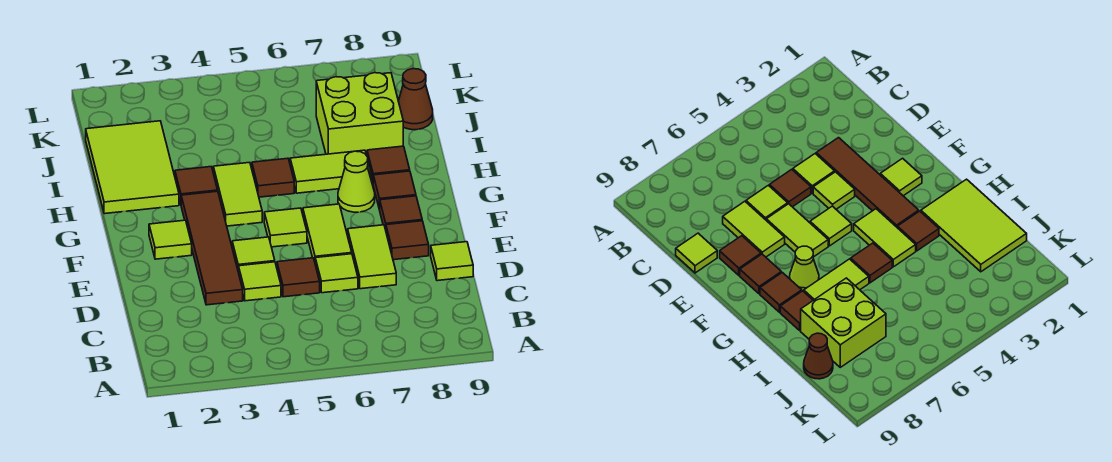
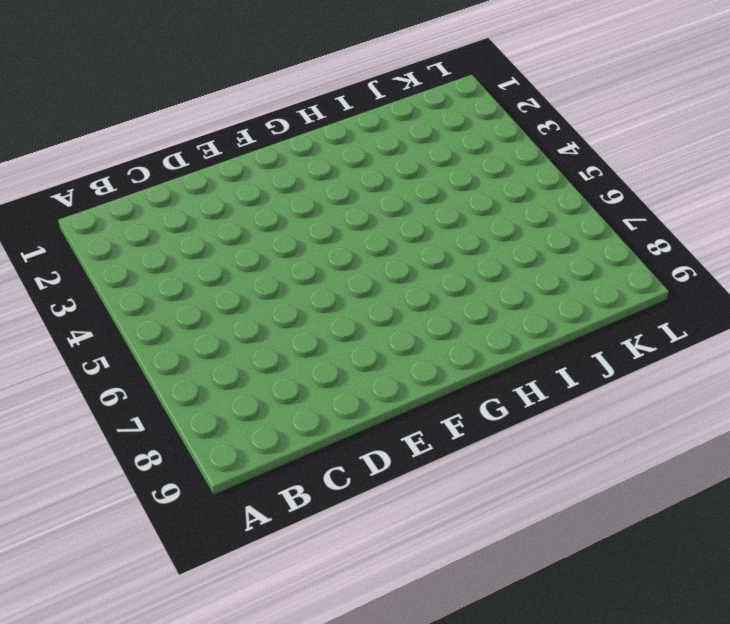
none -> brown tile D3:G3 level 1
none -> lime tile D4 level 1
none -> brown tile D5 level 1

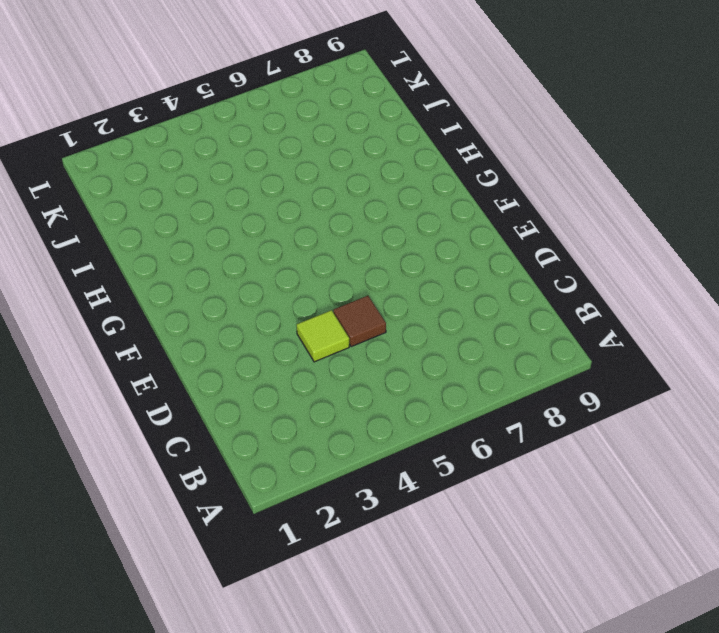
none -> brown tile D3:G3 level 1
none -> lime tile D6 level 1
none -> lime tile D7:E7 level 1

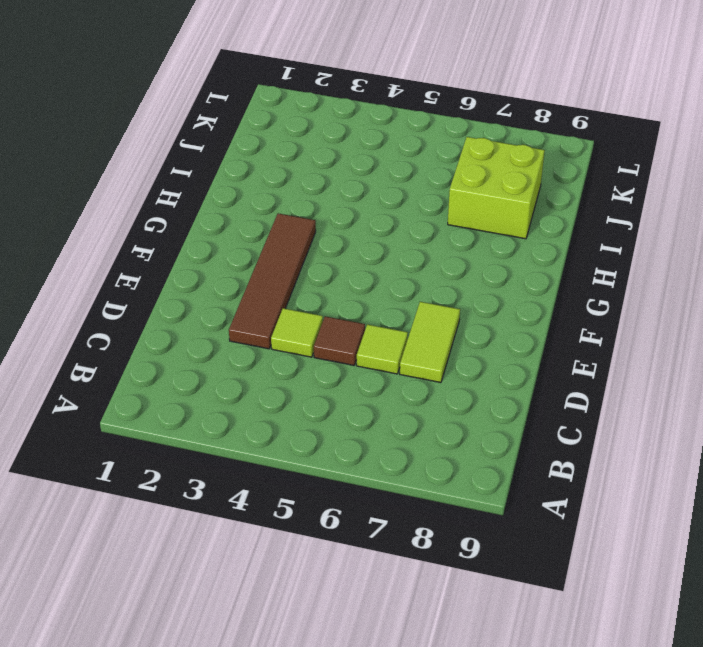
none -> lime tile D9 level 1
none -> lime tile E4 level 1
none -> lime tile E6:F6 level 1

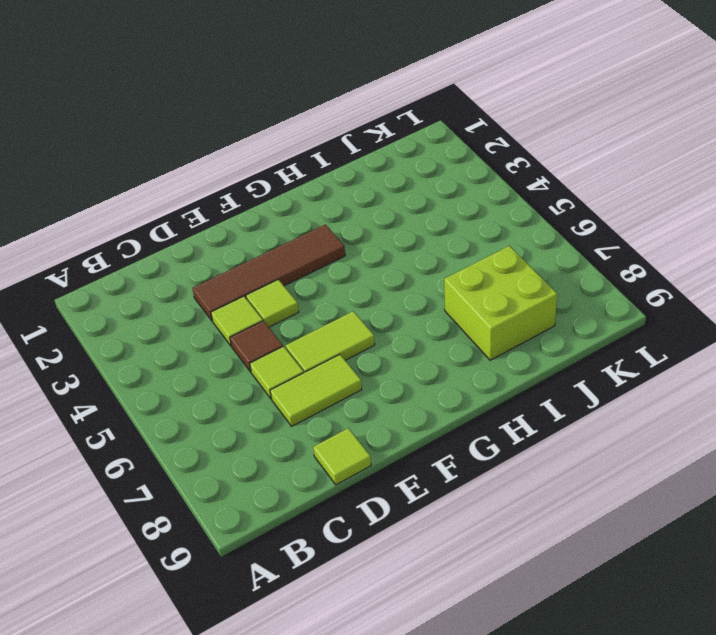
none -> brown tile E8 level 1
none -> lime tile F2 level 1
none -> lime tile F5 level 1

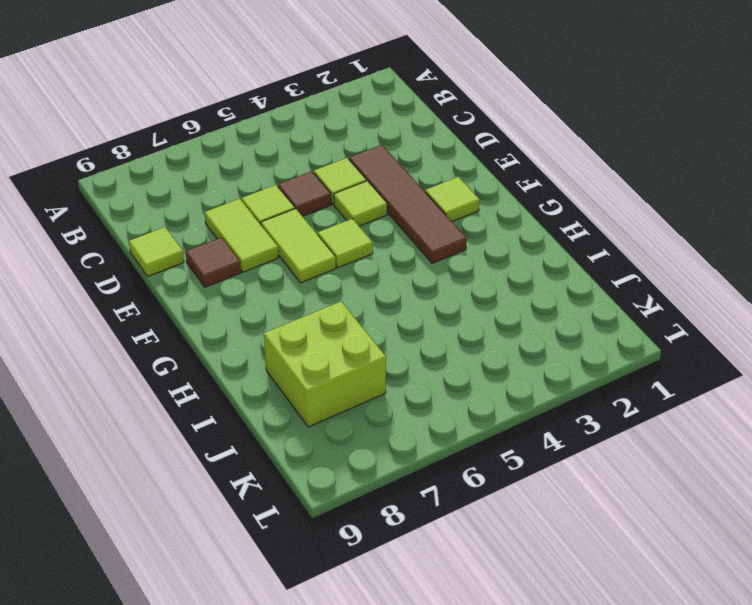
none -> brown tile F8 level 1
none -> lime tile G4:H4 level 1
none -> lime cone G7 level 1

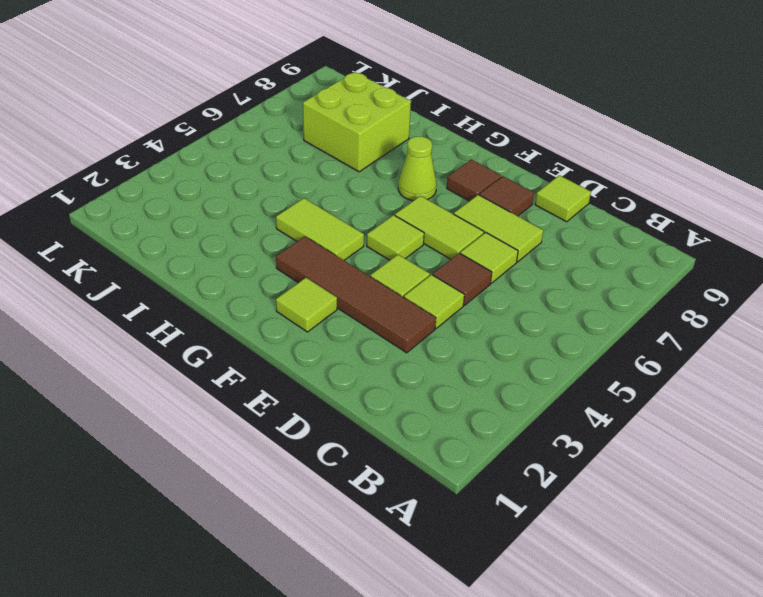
none -> brown tile G8 level 1
none -> lime tile H1:J2 level 1
none -> brown tile H3 level 1

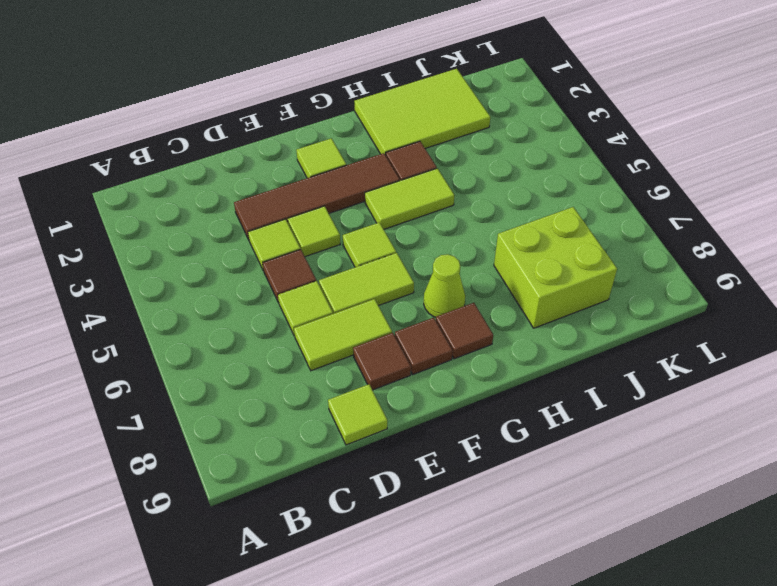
none -> brown tile H5 level 1
none -> lime tile H6:H7 level 1
none -> brown tile H8 level 1

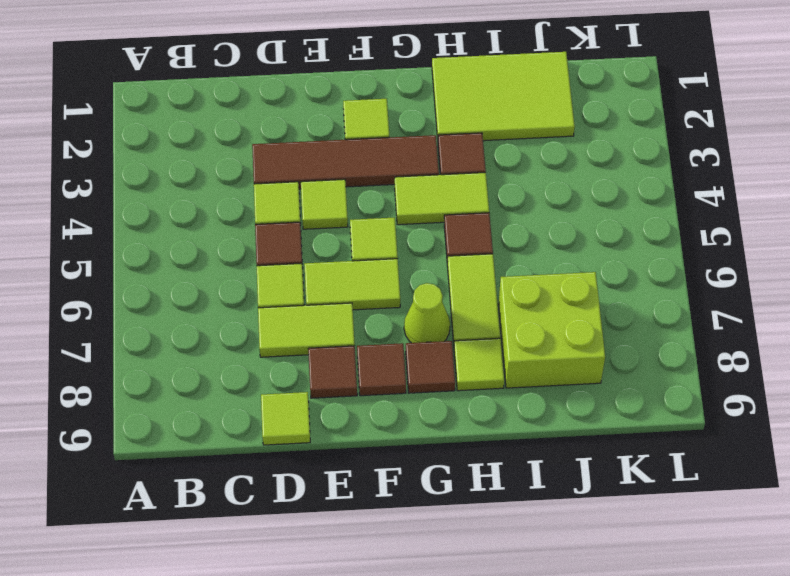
lime tile H8 level 1 -> brown tile H8 level 1
none -> brown cone J9 level 1

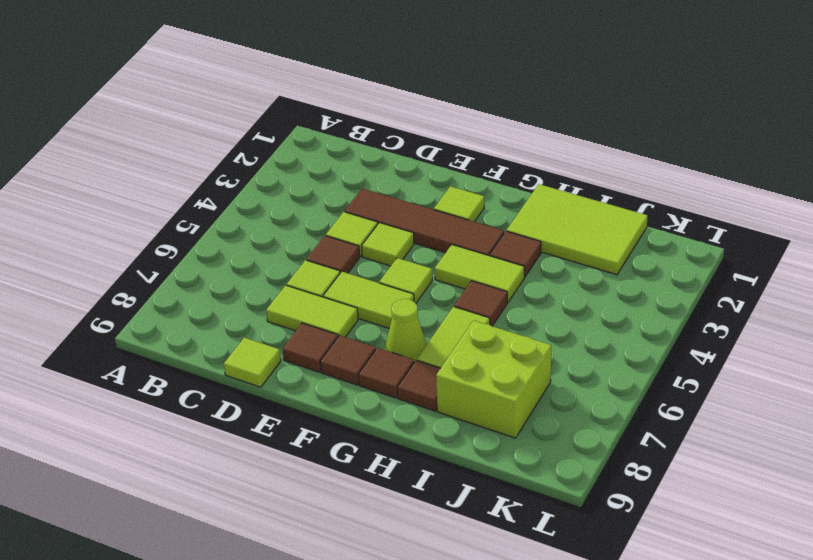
none -> brown cone J9 level 1

